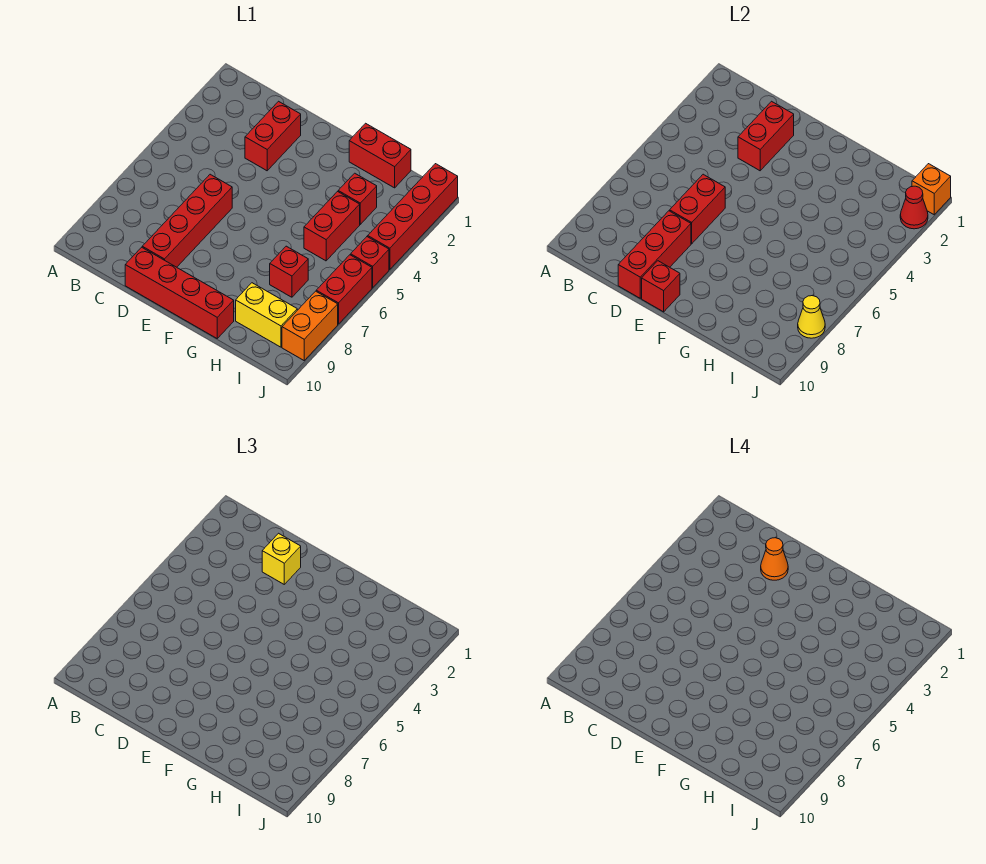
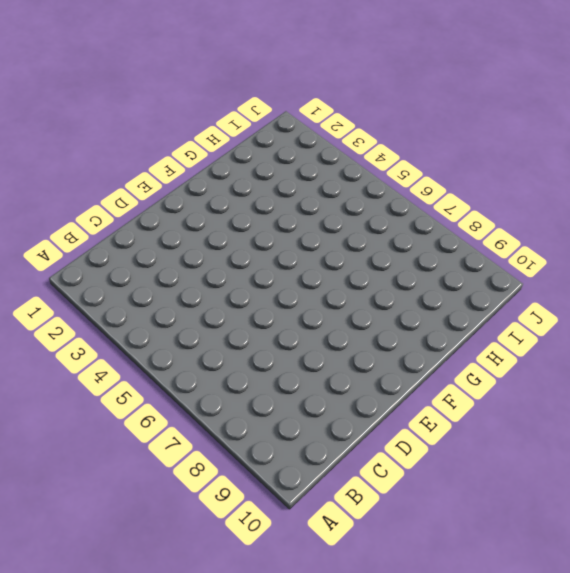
none -> red brick D2:D3 level 1
none -> red brick D6:D9 level 1
none -> red brick D10:G10 level 1

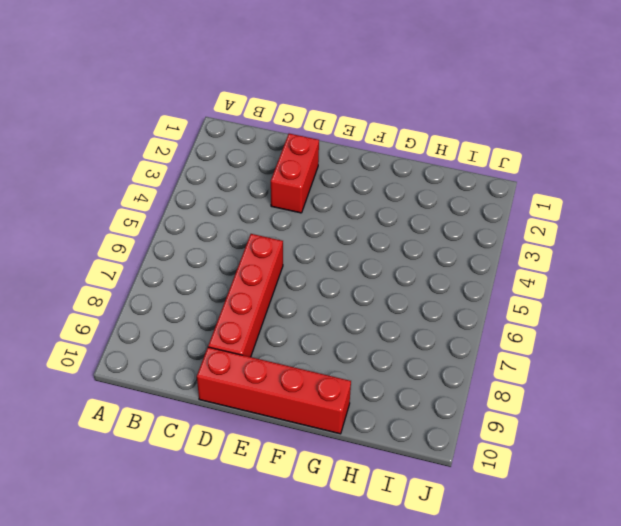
none -> red brick G1:H1 level 1
none -> red brick H3 level 1
none -> red brick H4:H5 level 1

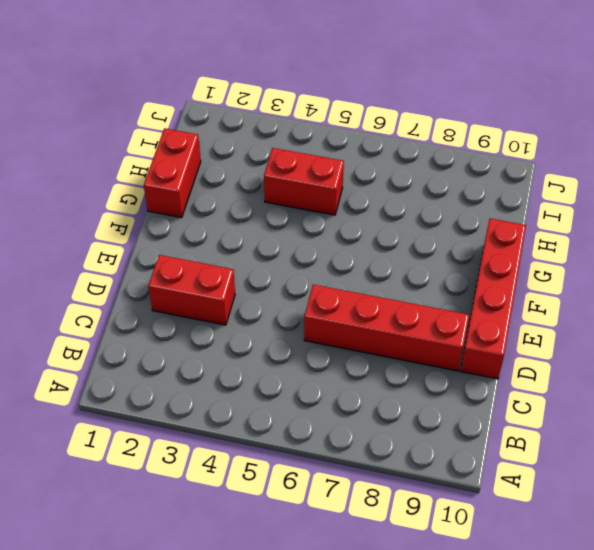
none -> red brick H3 level 1
none -> red brick H7 level 1
none -> yellow brick H9:I9 level 1

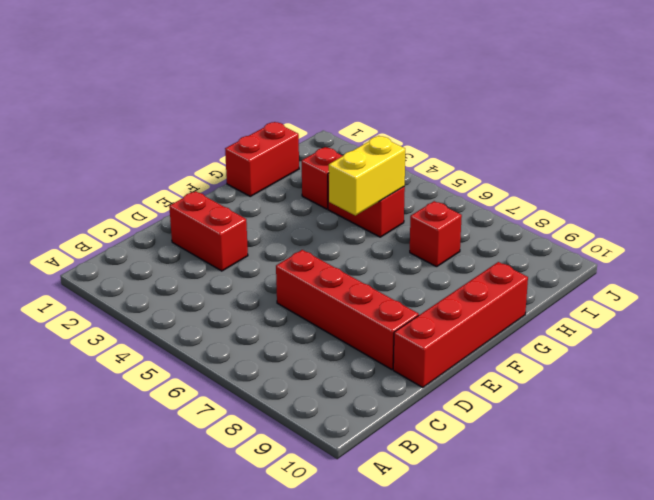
yellow brick G5:H5 level 2 -> yellow brick H9:I9 level 1
none -> red brick J1:J4 level 1
none -> red brick J5 level 1
none -> red brick J6:J7 level 1

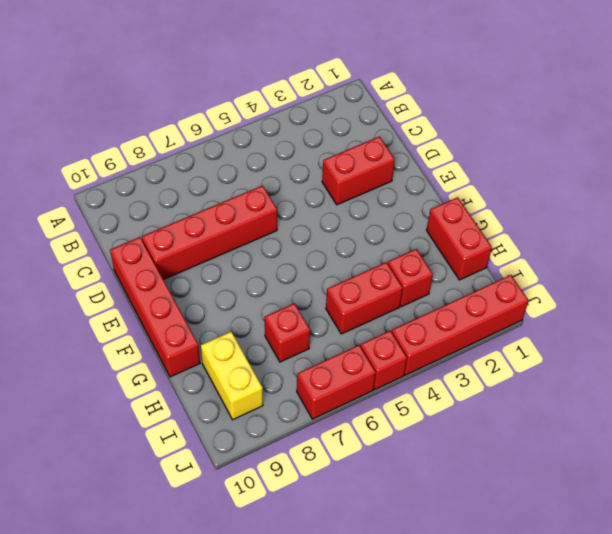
none -> orange brick J8:J9 level 1
none -> red brick D2:D3 level 2
none -> red brick D6:D7 level 2

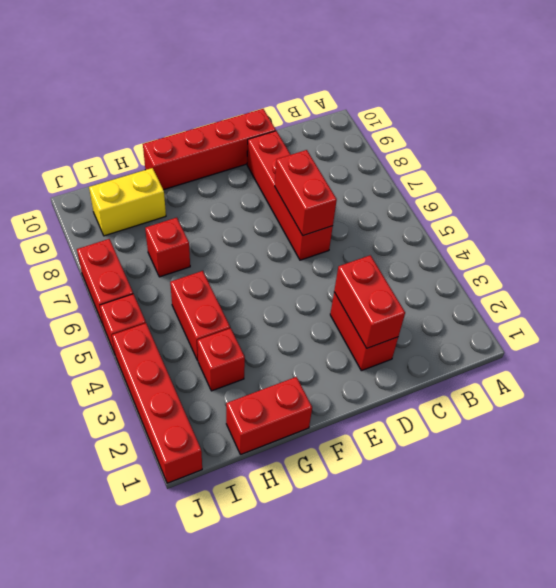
none -> orange brick J8:J9 level 1
none -> red brick D8:D10 level 2
none -> red brick E10 level 2

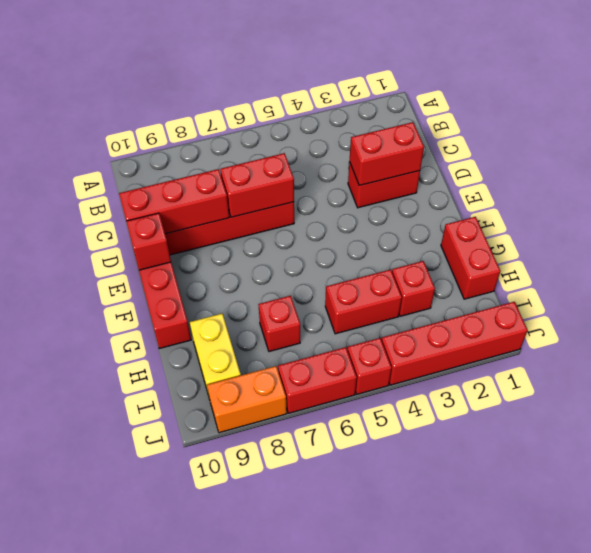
none -> orange brick J1 level 2
none -> red cone J2 level 2
none -> yellow cone J8 level 2

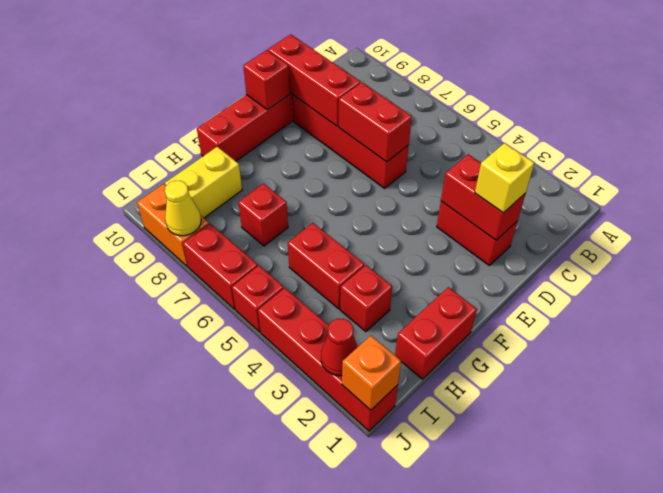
none -> orange cone D2 level 4

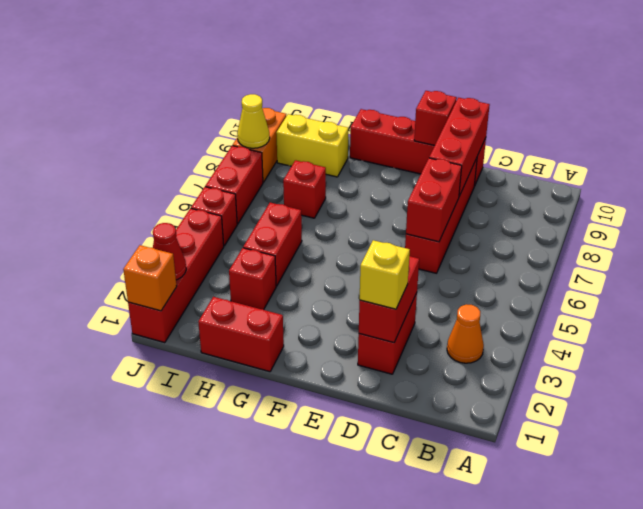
orange cone B3 level 1 -> orange cone D2 level 4

